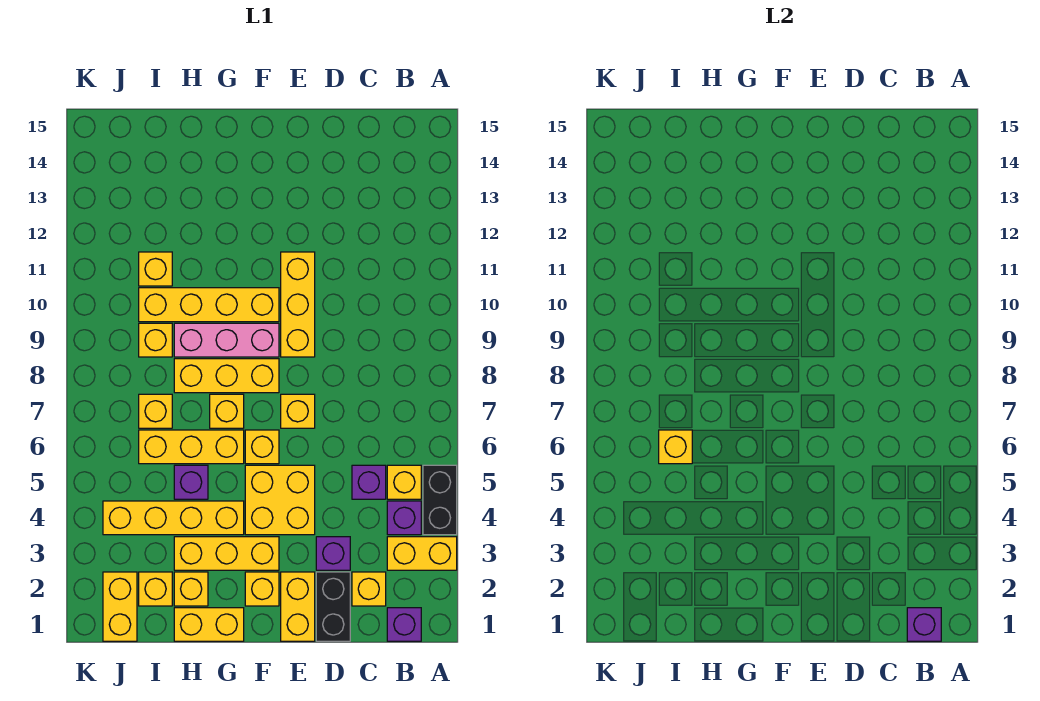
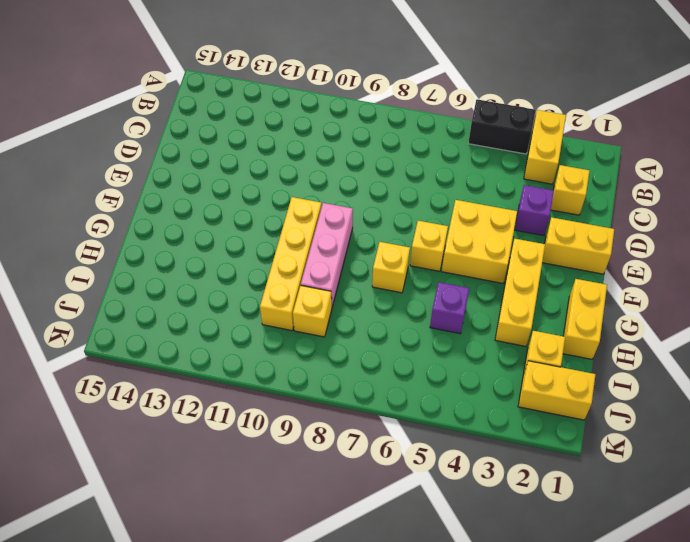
none -> purple brick B1 level 1
none -> purple brick B4 level 1
none -> yellow brick B5 level 1
none -> purple brick C5 level 1

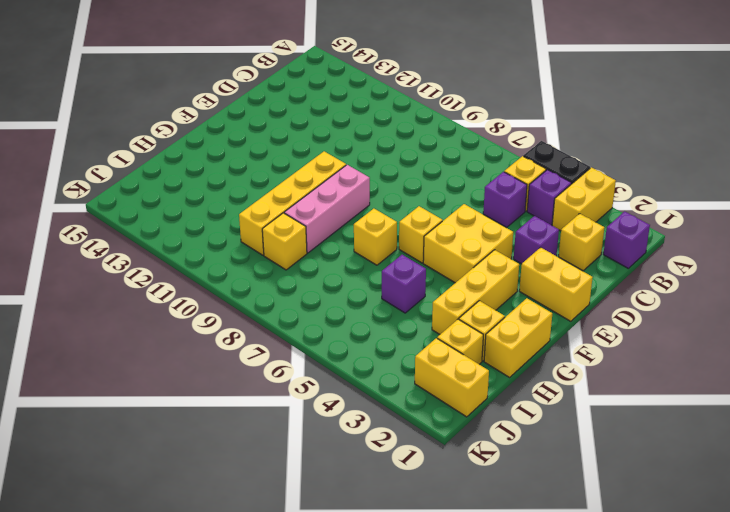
none -> black brick D1:D2 level 1
none -> yellow brick E7 level 1
none -> yellow brick E9:E11 level 1
none -> yellow brick F2 level 1

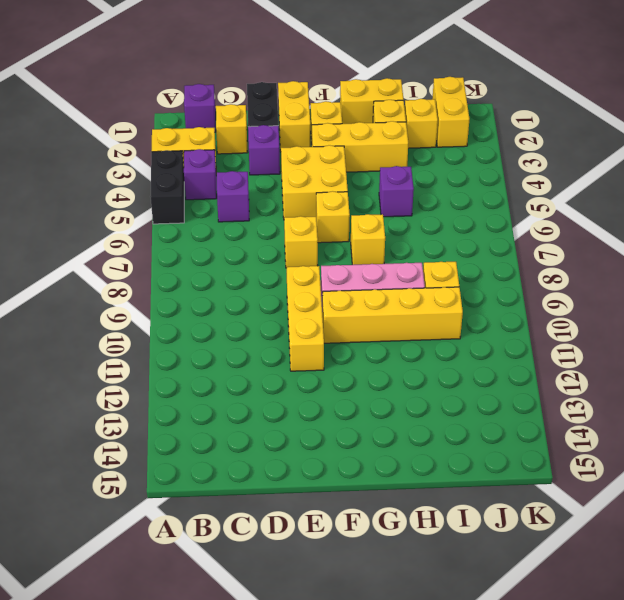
none -> yellow brick B5 level 1
none -> yellow brick F8:H8 level 1
none -> yellow brick G4:J4 level 1
none -> yellow brick G6:I6 level 1

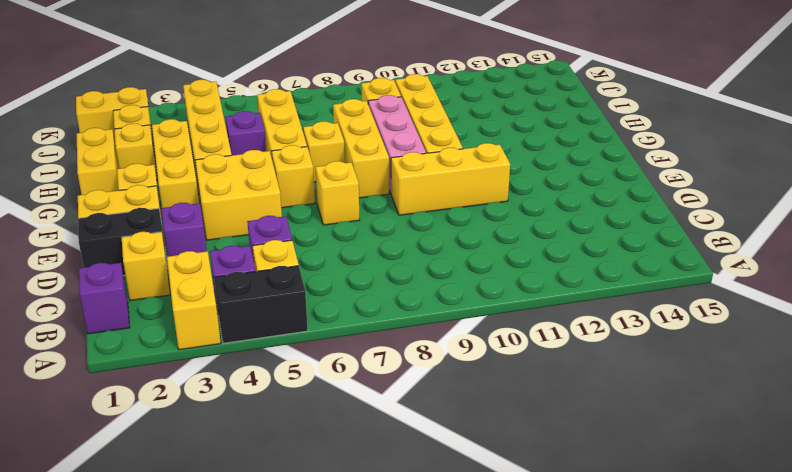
none -> yellow brick I7 level 1
none -> yellow brick I11 level 1
none -> purple brick B1 level 2
none -> yellow brick I6 level 2

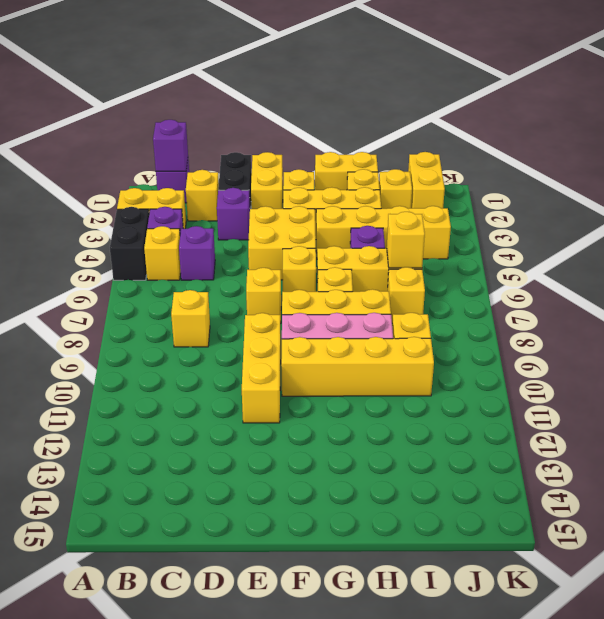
yellow brick C8 level 1 -> yellow brick I11 level 1

